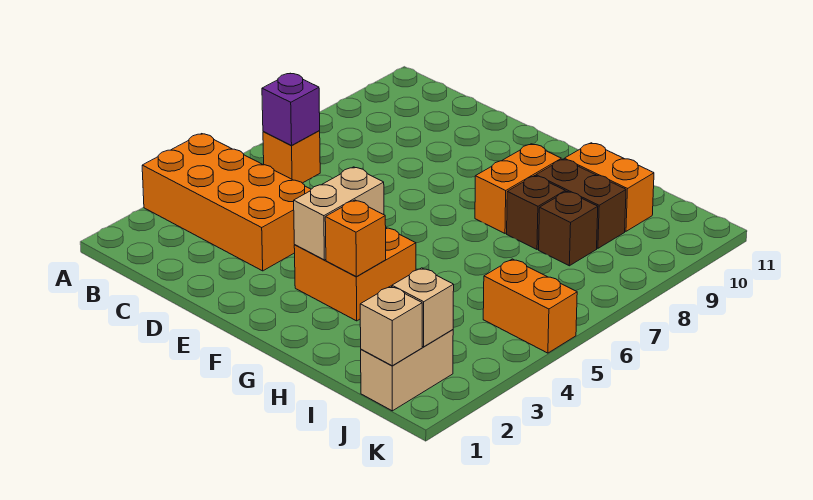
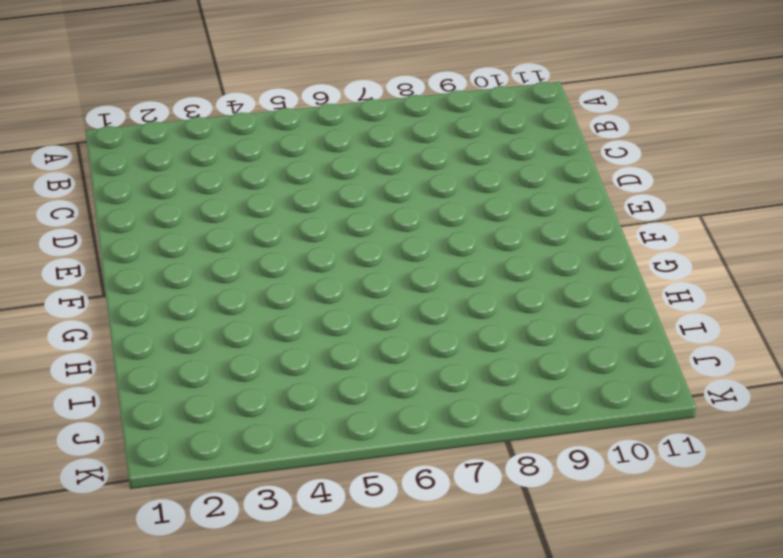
none -> orange brick A3:D4 level 1
none -> orange brick B6 level 1
none -> orange brick F3:G4 level 1

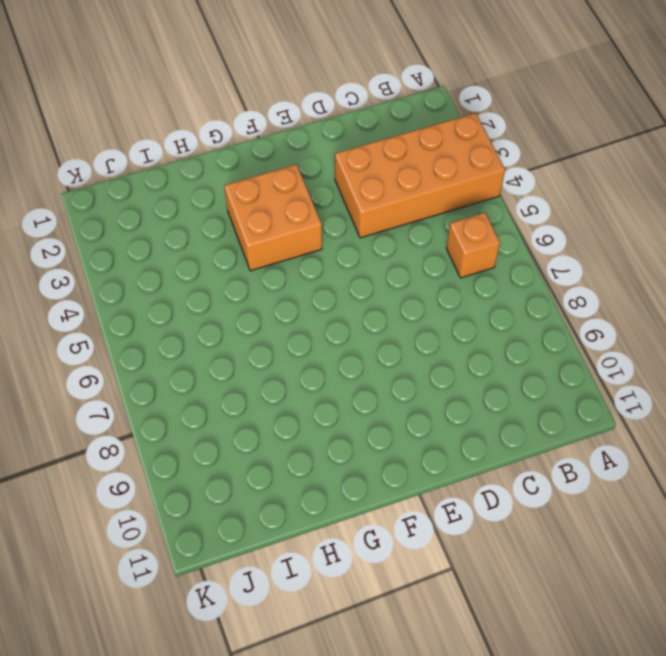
none -> orange brick G8:G9 level 1
none -> brown brick H8 level 1
none -> brown brick H9:I9 level 1

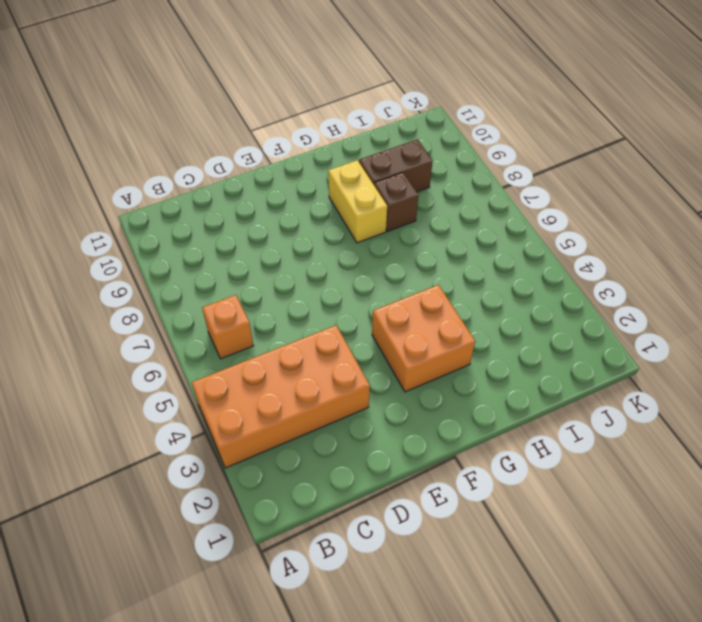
yellow brick G8:G9 level 1 -> orange brick G8:G9 level 1
none -> orange brick H10:I10 level 1
none -> brown brick I8 level 1
none -> tan brick J1:J2 level 1

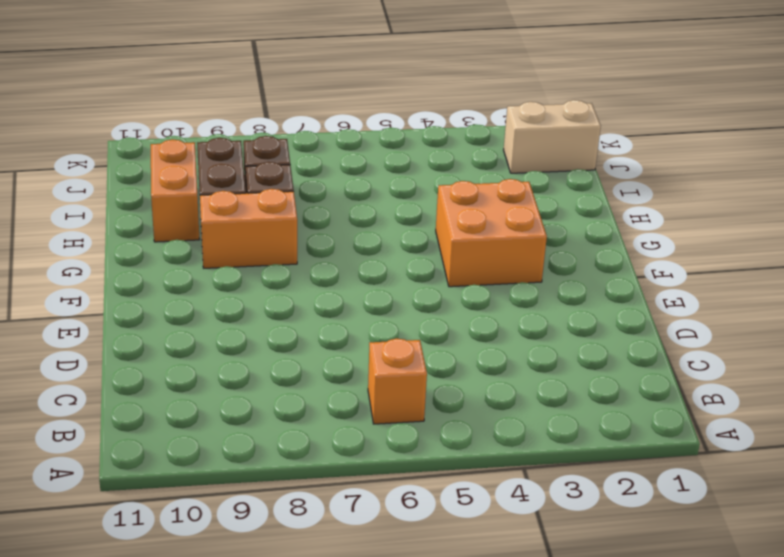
none -> orange brick A3:D4 level 1
none -> orange brick J5:K5 level 1
none -> purple brick B6 level 2

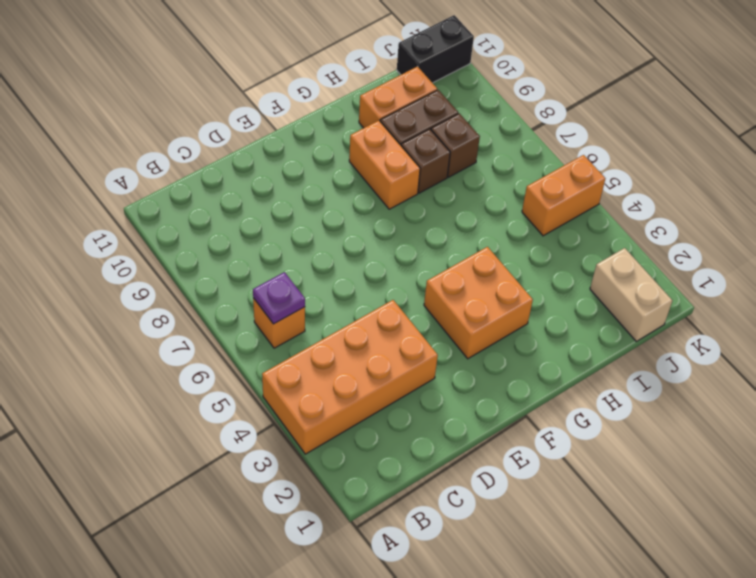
purple plate B6 level 2 -> purple brick B6 level 2
black brick J11:K11 level 1 -> none
none -> tan brick F3:F4 level 2
none -> orange brick G3 level 2
none -> tan brick J1 level 2

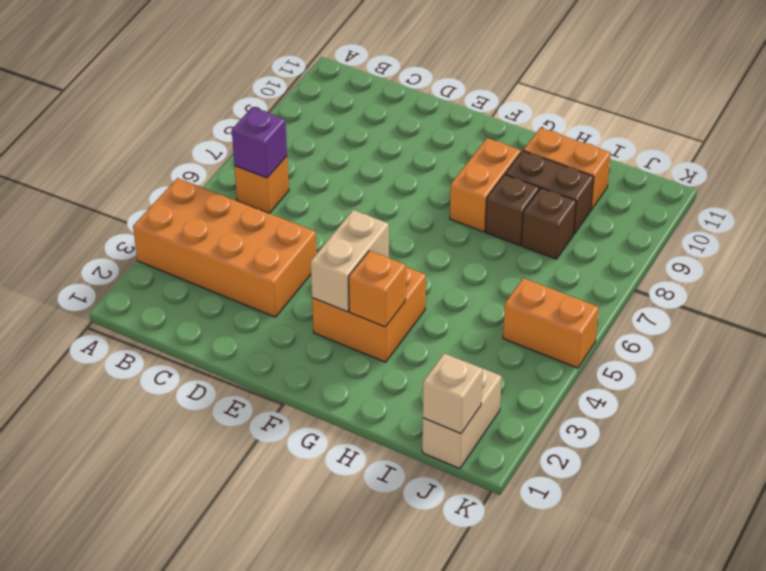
none -> tan brick J2 level 2

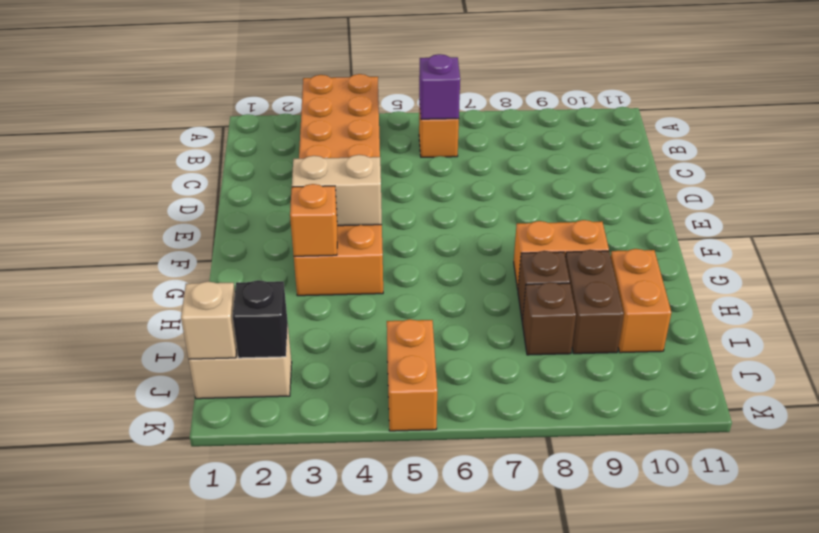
black brick J2 level 2 -> tan brick J2 level 2

